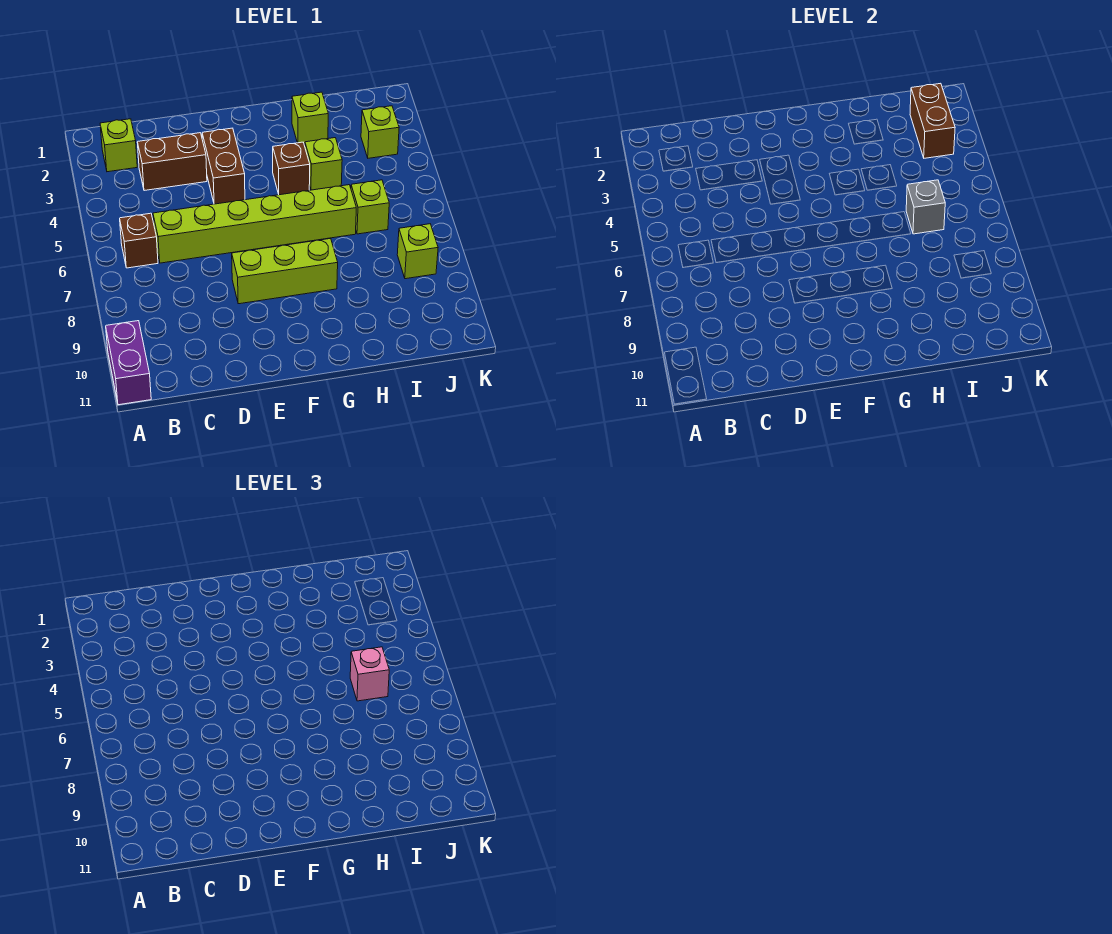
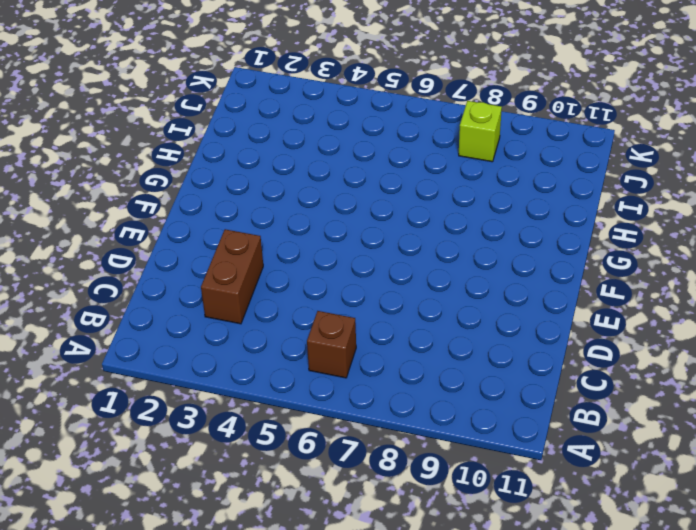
none -> purple brick A10:A11 level 1
none -> lime brick B2 level 1
none -> lime brick C6:H6 level 1

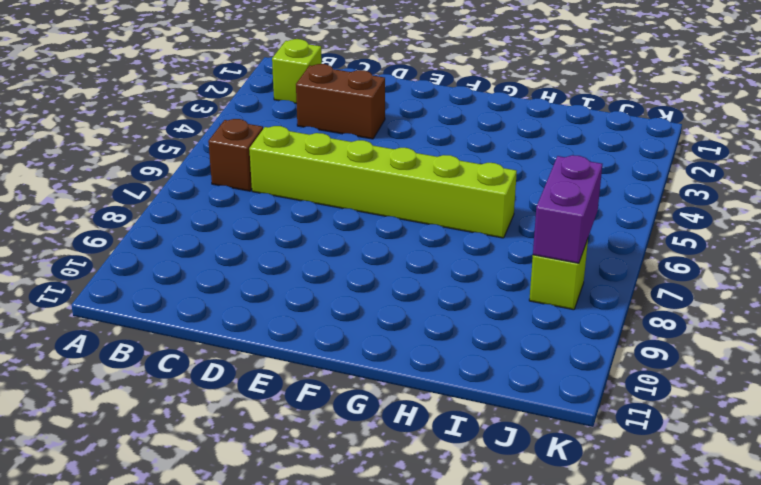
purple brick J7:J8 level 2 -> purple brick A10:A11 level 1
none -> brown brick E3:E4 level 1
none -> lime brick E8:G8 level 1
none -> brown brick G4 level 1

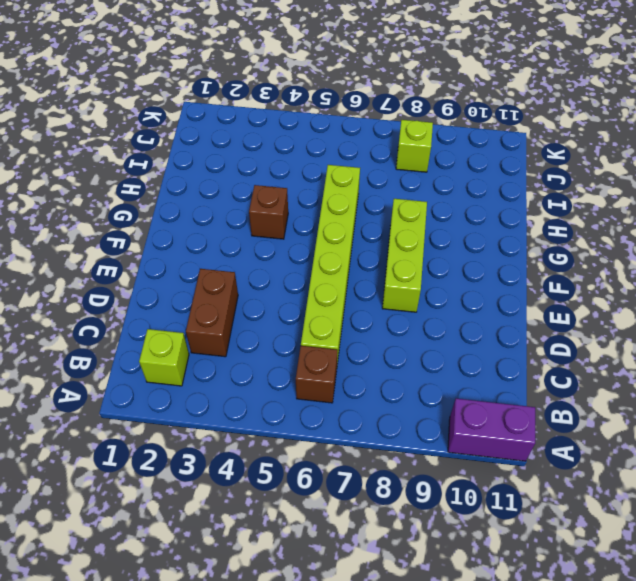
none -> brown brick E3:E4 level 1
none -> lime brick H2 level 1
none -> lime brick H4 level 1

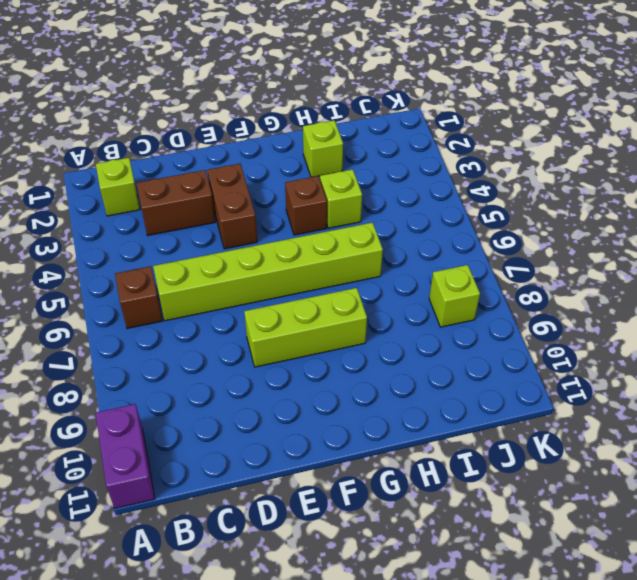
none -> lime brick I6 level 1
none -> lime brick J3 level 1
none -> grey brick I6 level 2

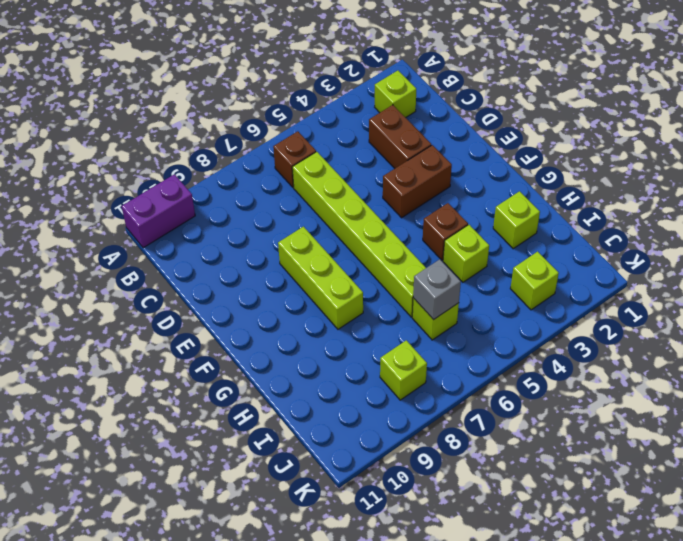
none -> brown brick J2:J3 level 2
none -> pink brick I6 level 3

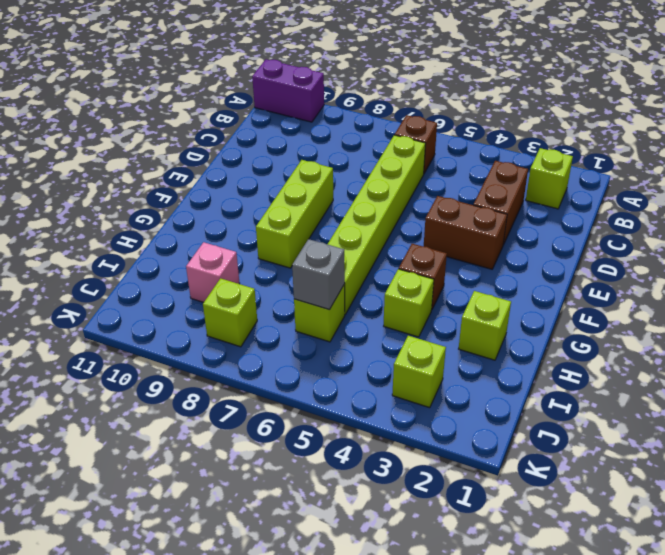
pink brick I9 level 1 -> pink brick I6 level 3
none -> brown brick J2:J3 level 2

